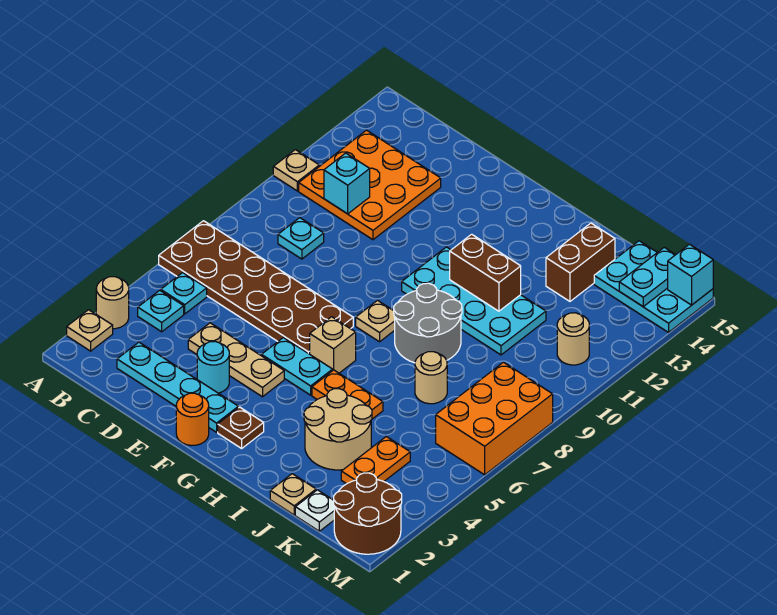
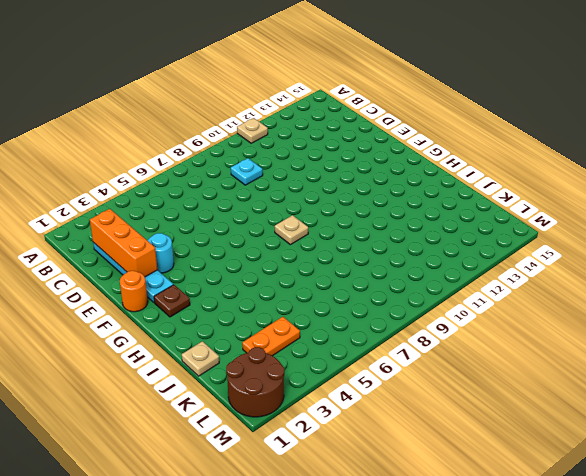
orange brick C2:E2 level 2 -> none
none -> tan plate A2 level 1
none -> tan round brick A3 level 1
none -> brown plate A6:F7 level 1
none -> cyan plate B4 level 1

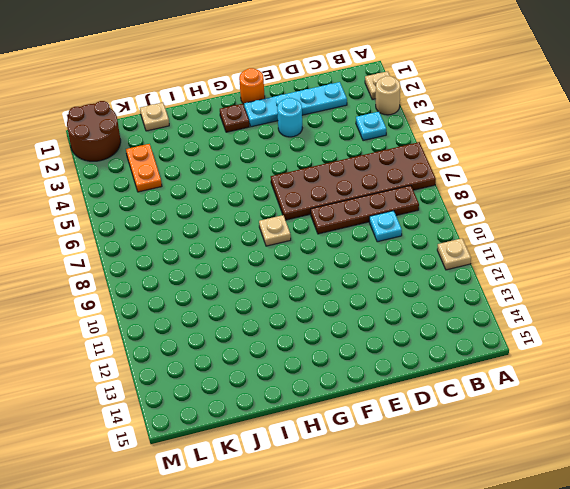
brown plate B8:E8 level 1 -> none
none -> cyan plate B5 level 1
none -> orange plate B11:D13 level 1
none -> tan plate D4:F4 level 1
none -> cyan plate F5:G5 level 1

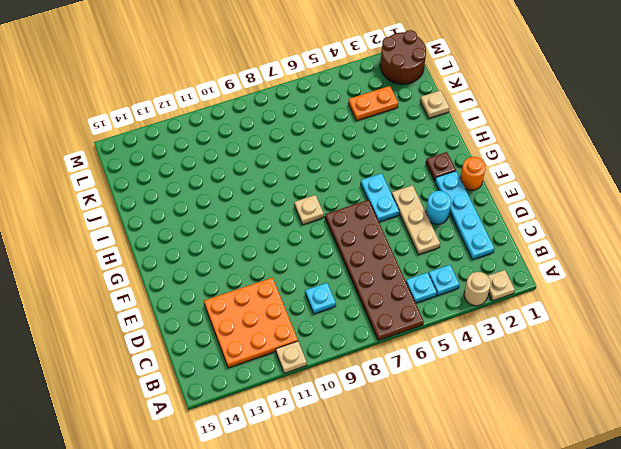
none -> tan brick G6 level 1
none -> cyan plate G10:J11 level 1
none -> orange plate H5:I5 level 1
none -> grey round brick H8:I9 level 1

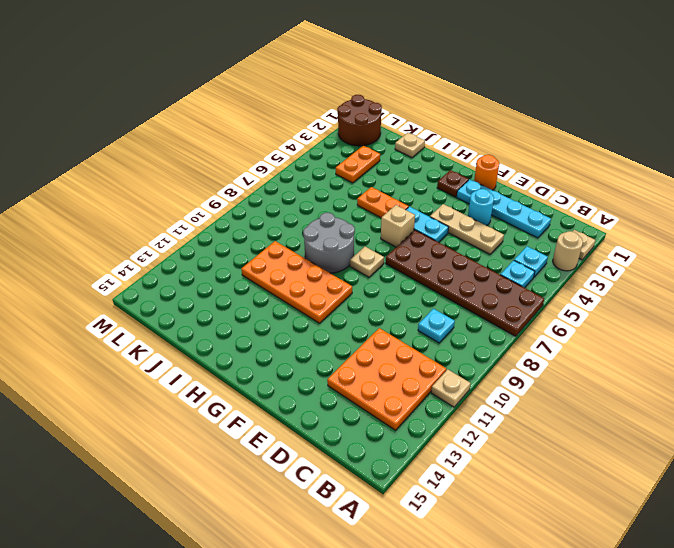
orange plate G10:J11 level 1 -> cyan plate G10:J11 level 1
none -> tan round brick I3:J4 level 1
none -> tan round brick J7 level 1
none -> brown brick J13:J14 level 1
none -> white plate K1 level 1

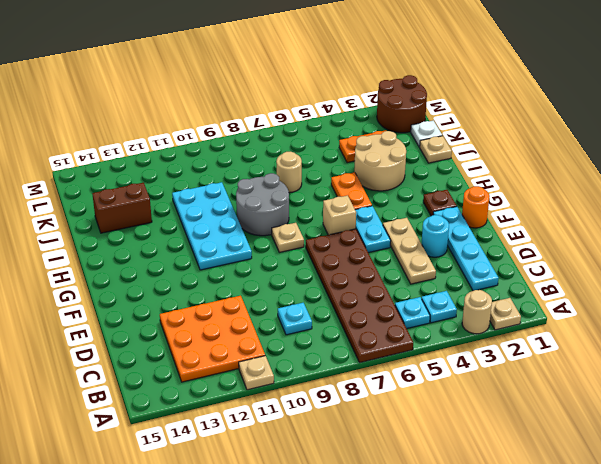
none -> cyan plate K14:M15 level 1
none -> orange brick L6:M8 level 1
none -> tan round brick L11 level 1
none -> cyan brick C11 level 2

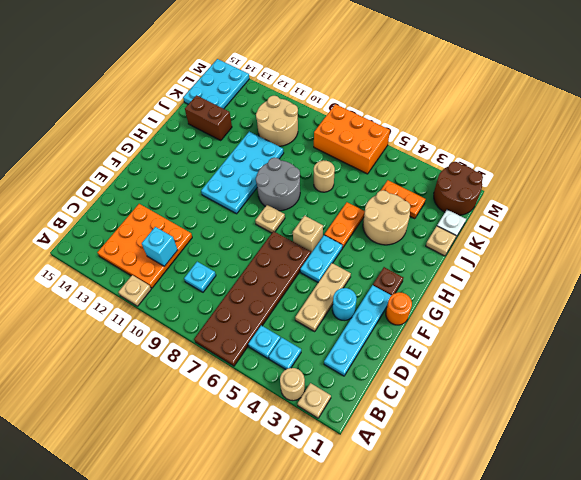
tan round brick K10:L11 level 1 -> tan round brick L11 level 1
none -> brown brick H11:I11 level 2
none -> cyan plate L14:L15 level 2
none -> cyan brick M15 level 2

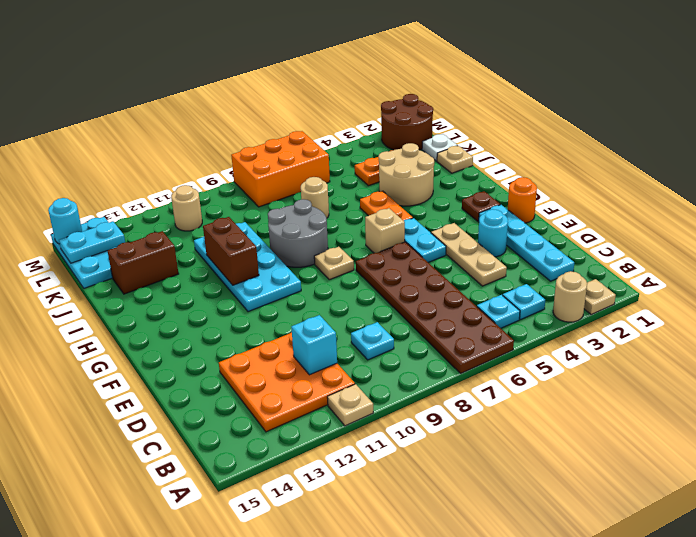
cyan round brick M15 level 2 -> cyan brick M15 level 2

